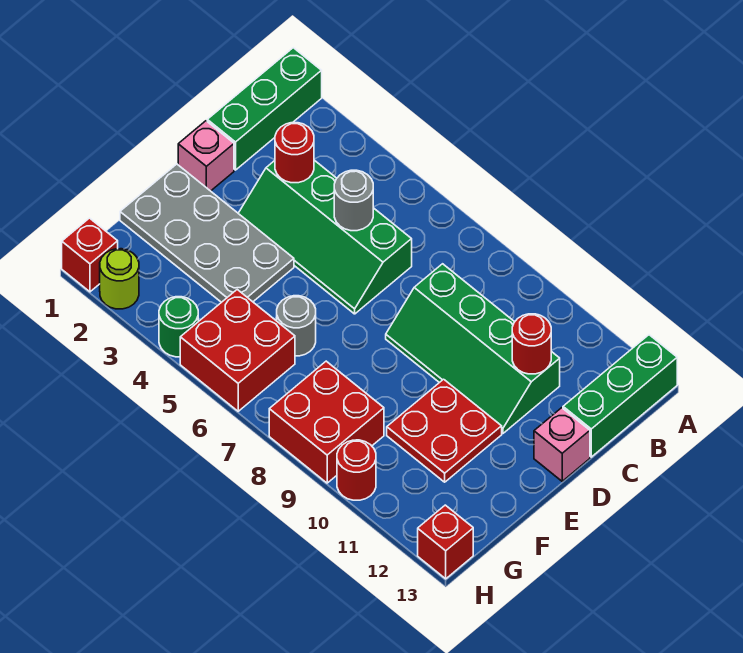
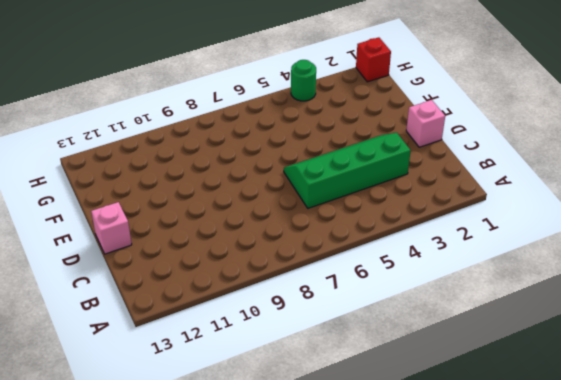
none -> green brick A1:C1 level 1
none -> green brick A13:C13 level 1
none -> green slope C8:D11 level 1 top C

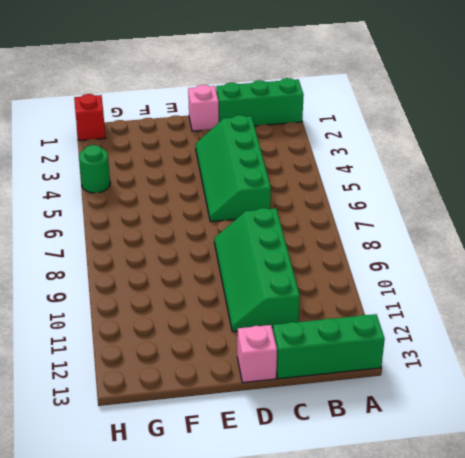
none -> grey plate E1:F4 level 1
none -> red plate E10:F11 level 1
none -> grey round brick F6 level 1

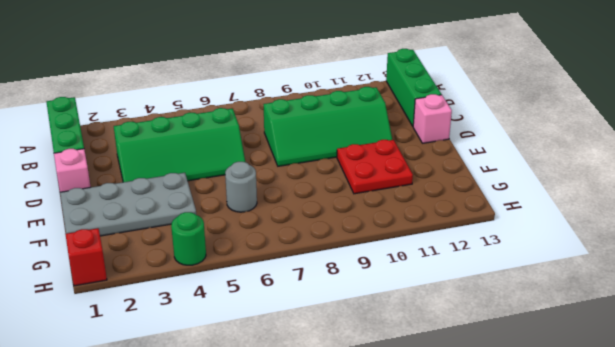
none -> red brick G5:H6 level 1
none -> red brick G8:H9 level 1
none -> lime round brick H2 level 1

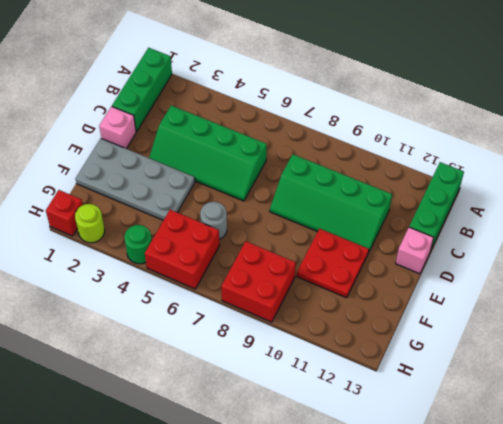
none -> red round brick H10 level 1
none -> red brick H13 level 1
none -> red round brick C3 level 2

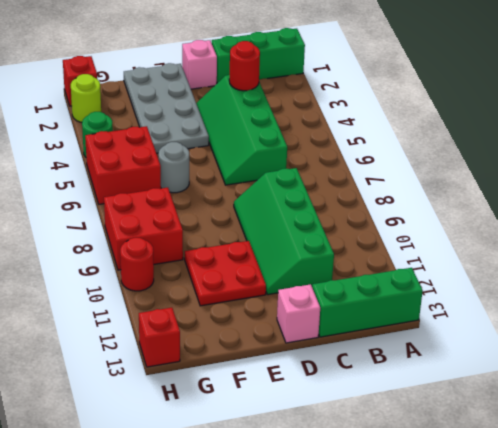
none -> grey round brick C5 level 2
none -> red round brick C11 level 2

